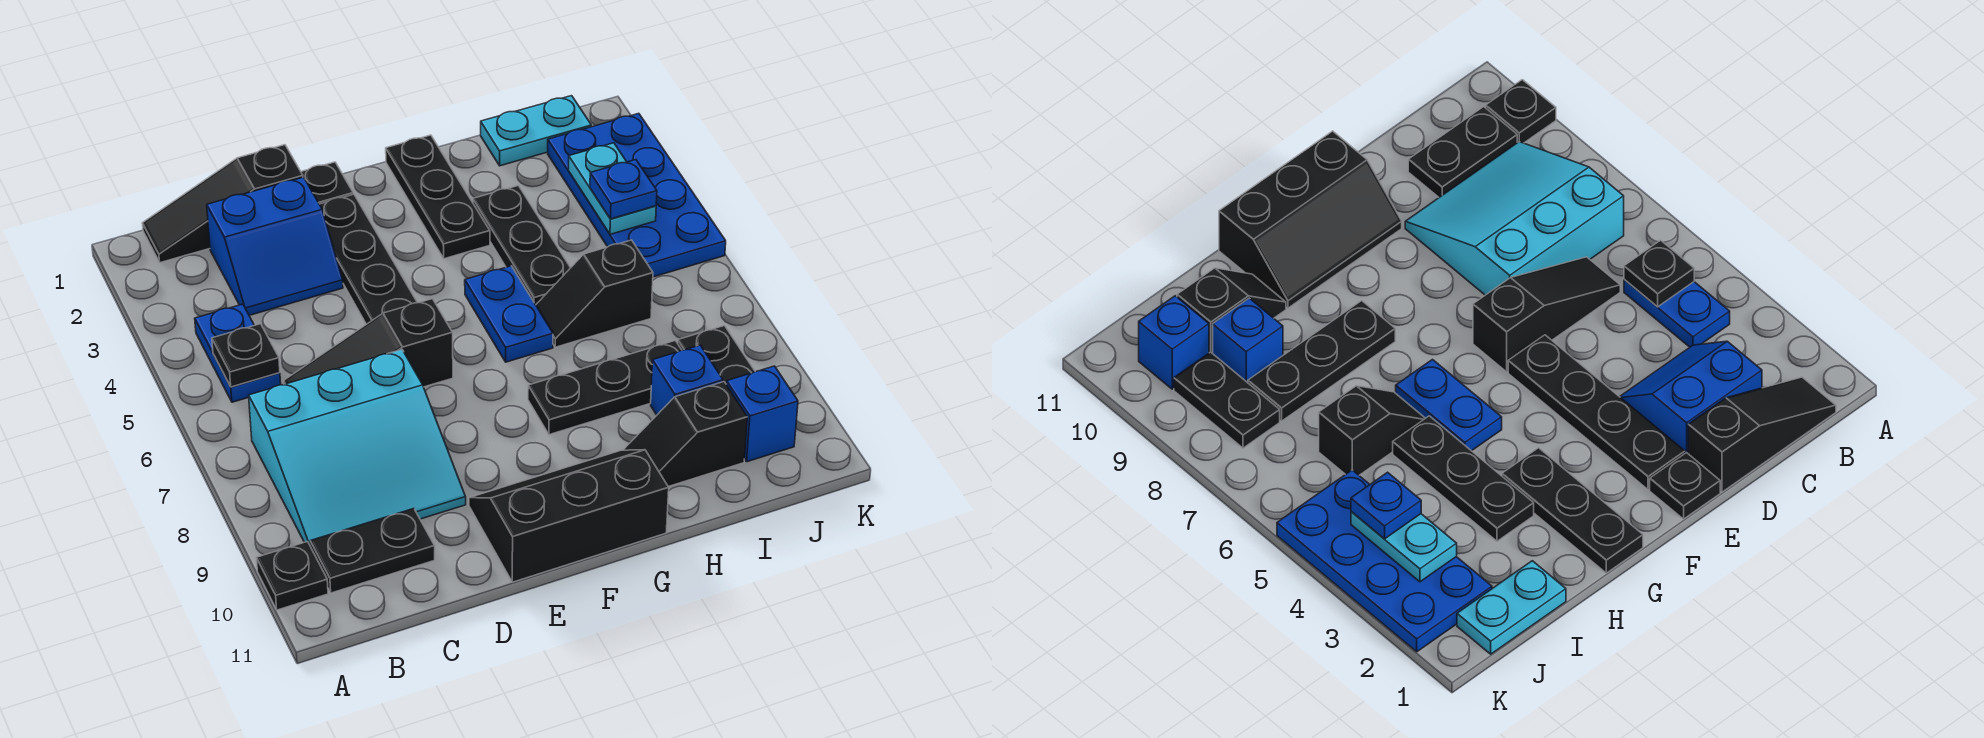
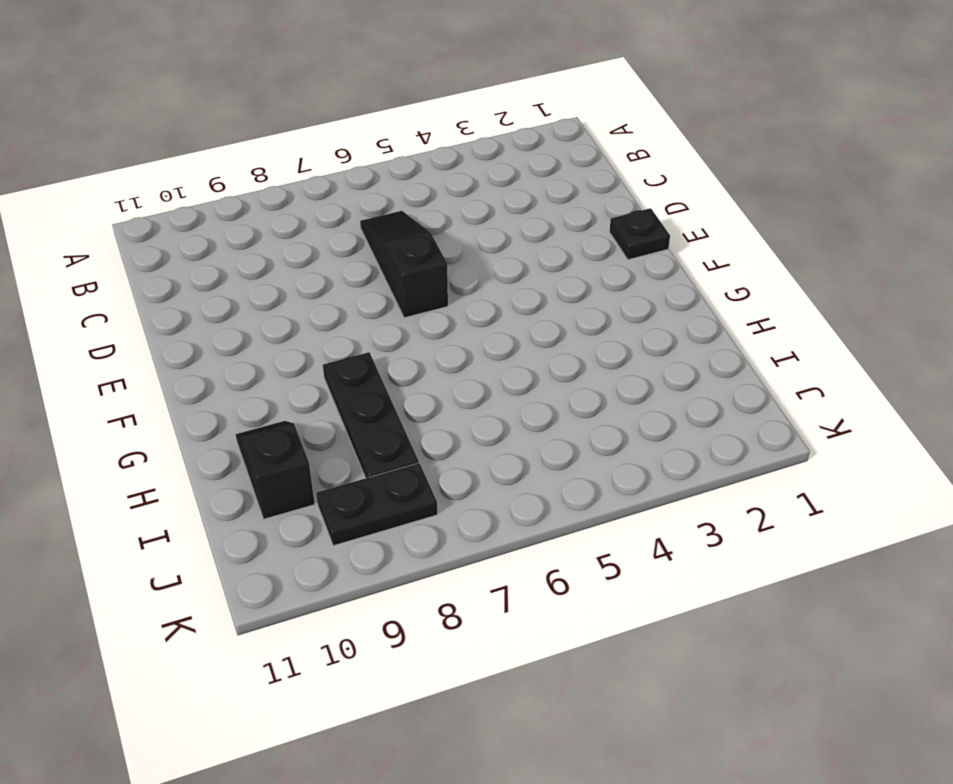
none -> black plate A10 level 1
none -> black slope B1:D1 level 1 top D
none -> blue plate B4:B5 level 1

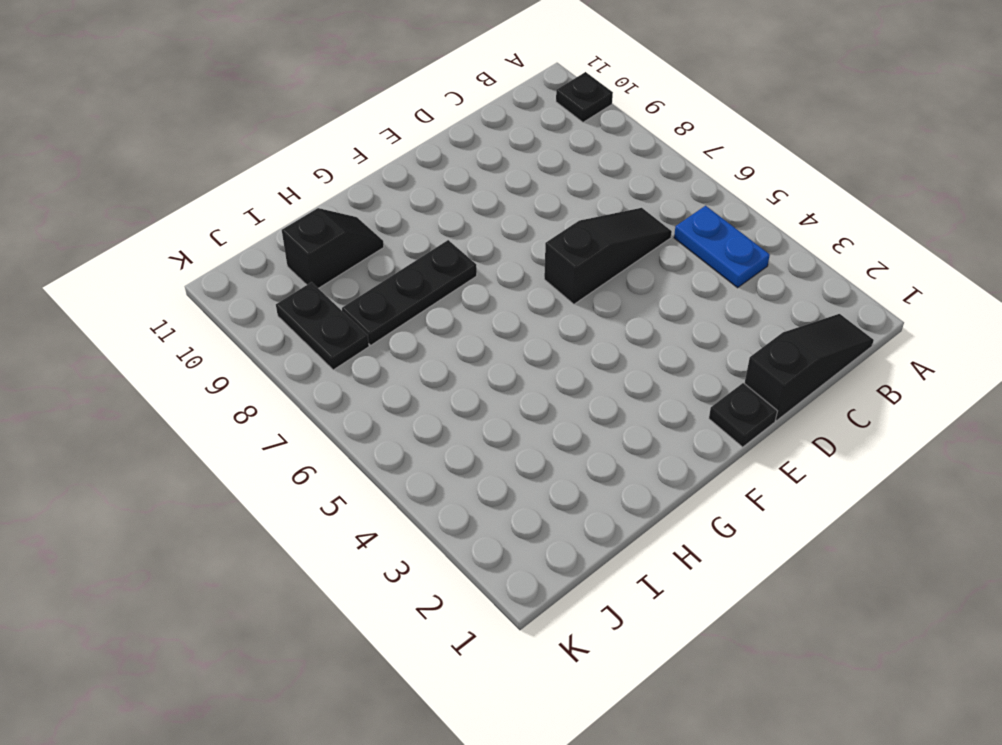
none -> cyan slope B7:D9 level 1 top 7
none -> black plate B10:C10 level 1
none -> blue slope C2:D3 level 1 top 2

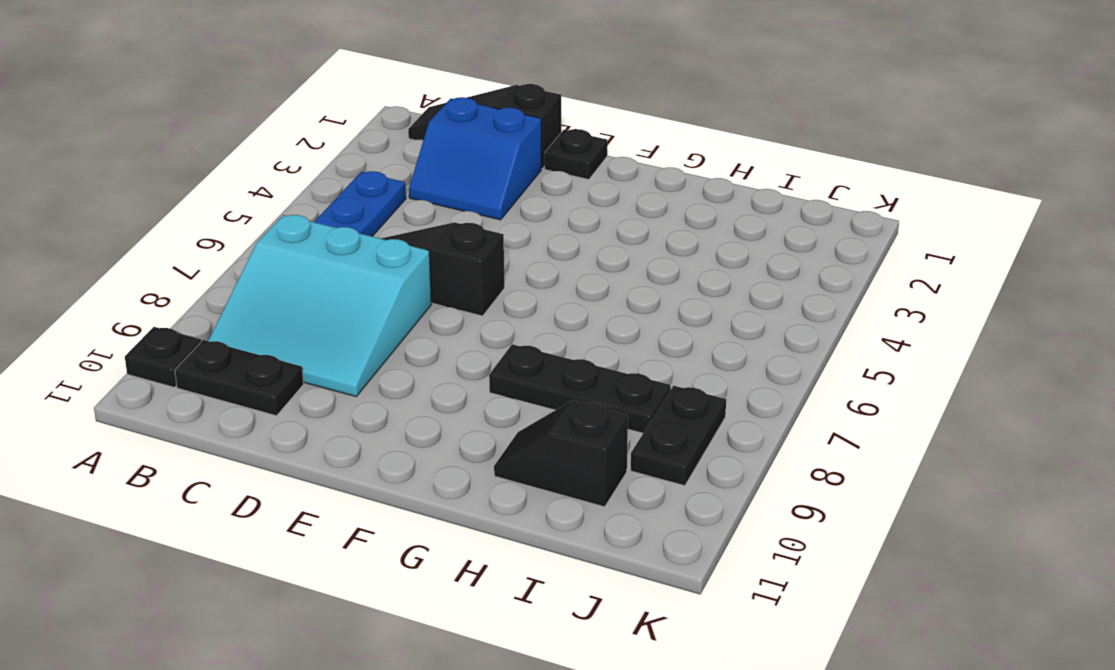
none -> black plate E2:E5 level 1
none -> black slope E10:G11 level 1 top 11
none -> black plate G1:G3 level 1

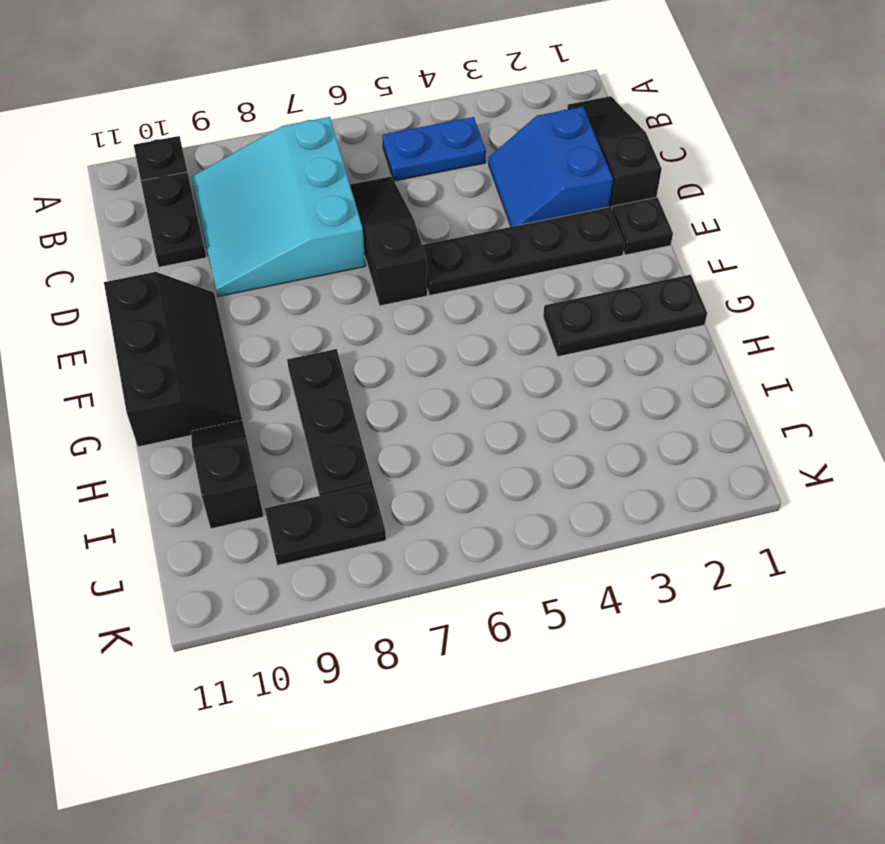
none -> blue plate G5:G6 level 1
none -> black plate H3:H5 level 1
none -> black slope H6:I6 level 1 top I

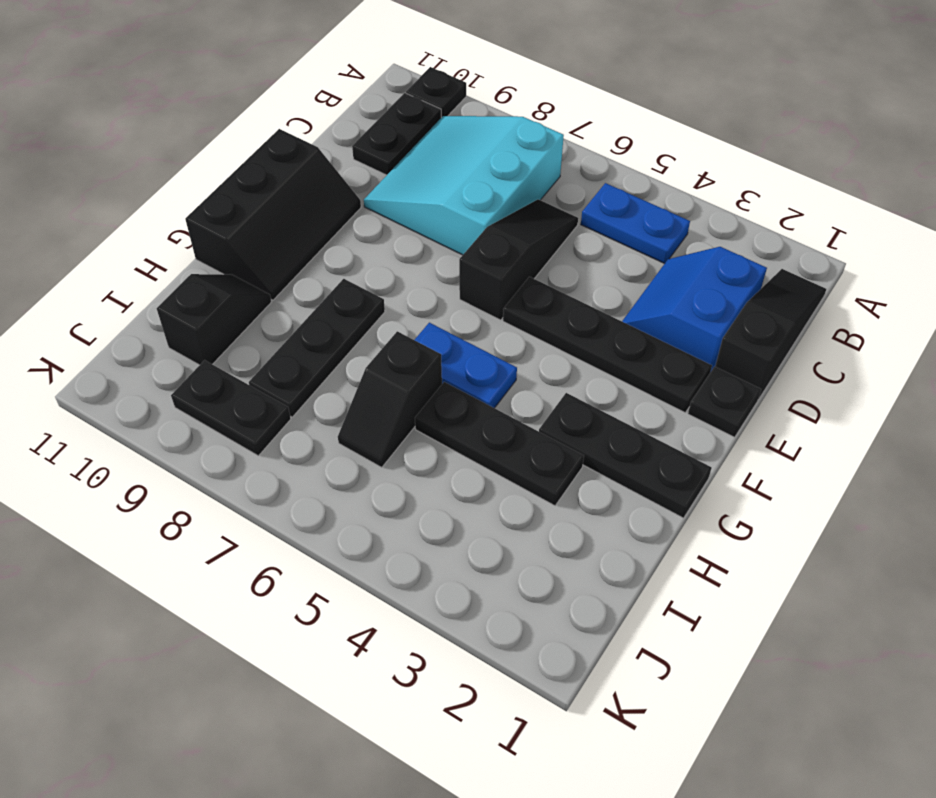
black slope H6:I6 level 1 top H -> black slope H6:I6 level 1 top I
none -> cyan plate I1:J1 level 1
none -> blue brick I9 level 1
none -> blue plate J2:K5 level 1

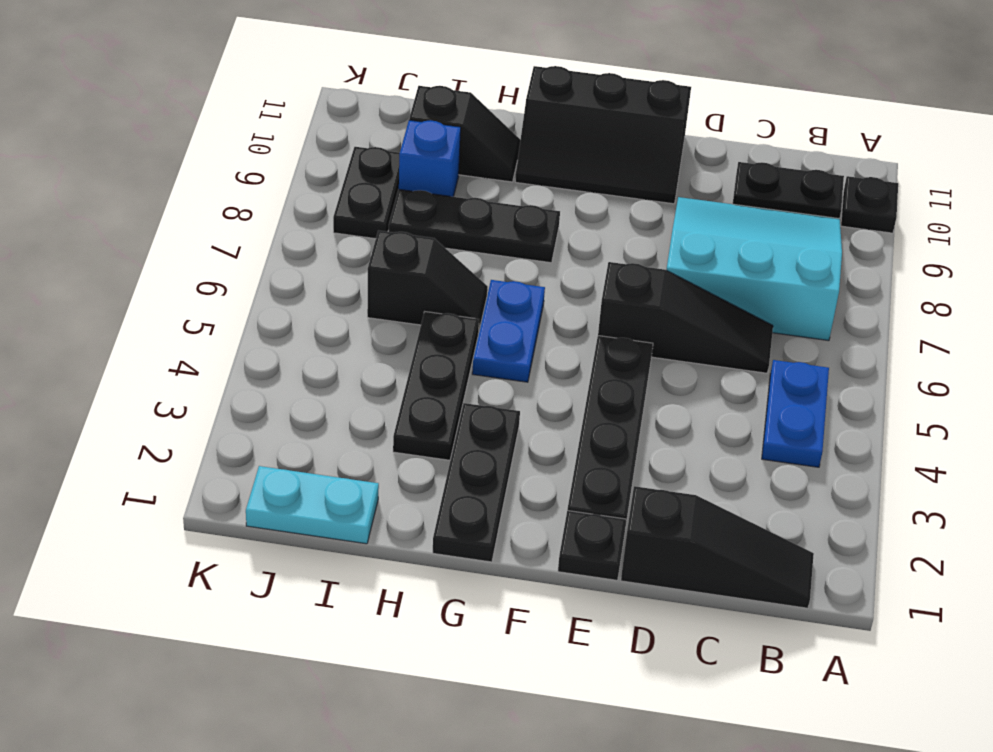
none -> blue slope C2:D3 level 1 top 2
none -> blue plate J2:K5 level 1
none -> blue brick J10 level 1

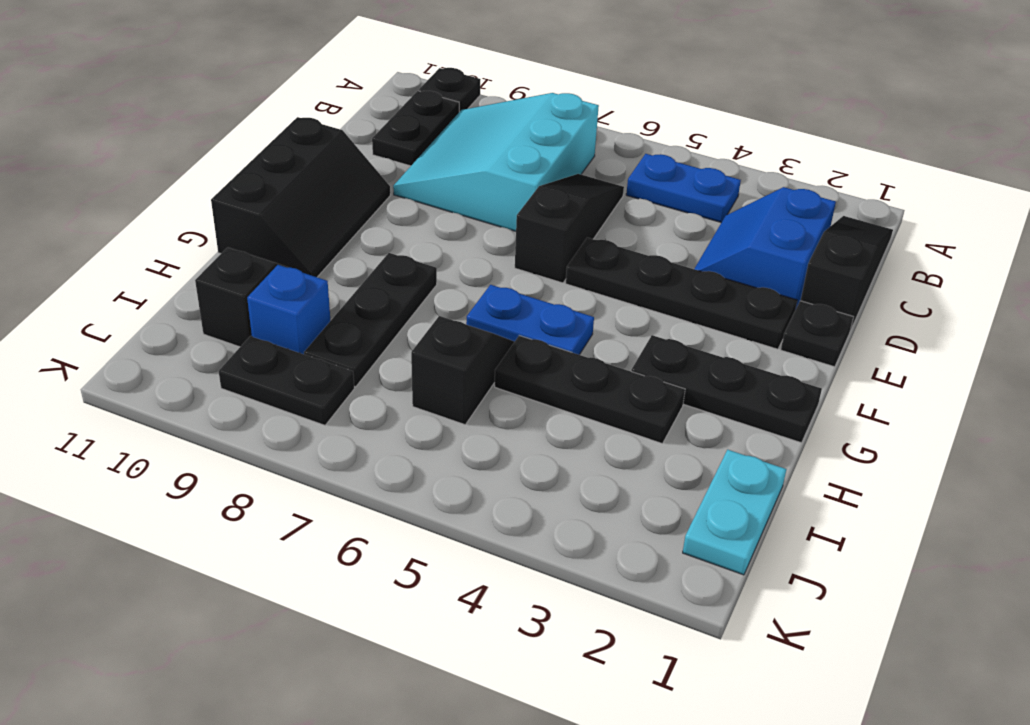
none -> blue plate J2:K5 level 1
none -> blue brick J10 level 1
none -> black plate B5 level 2

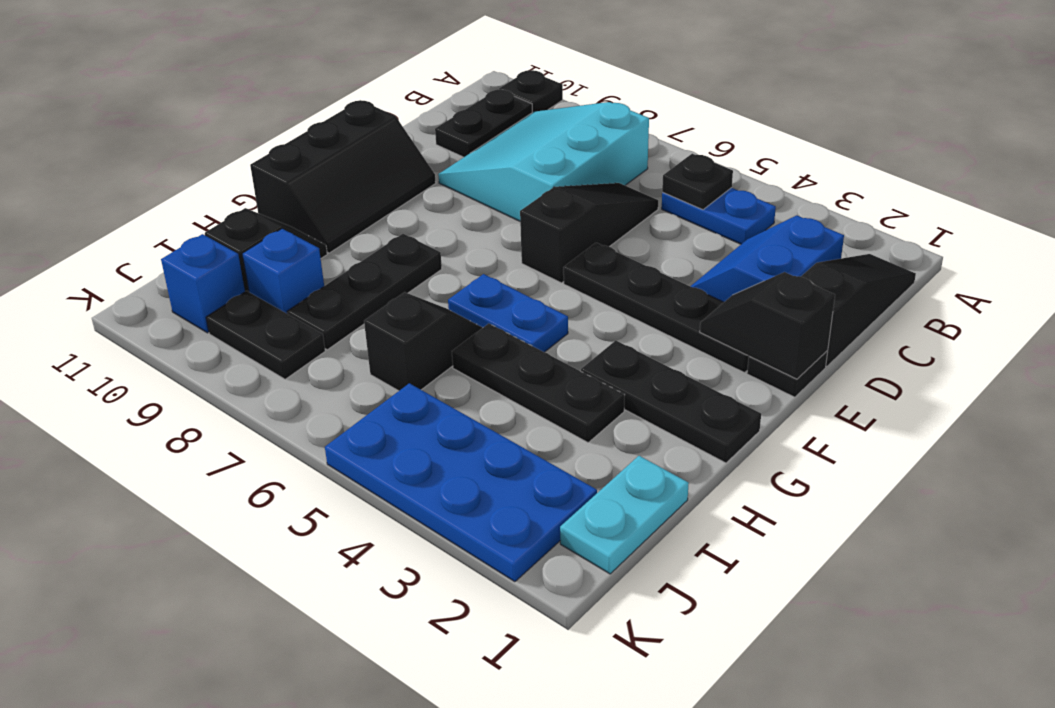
black slope E1:E2 level 2 top 1 -> none
none -> cyan plate J3:J4 level 2
none -> blue plate J4 level 3

